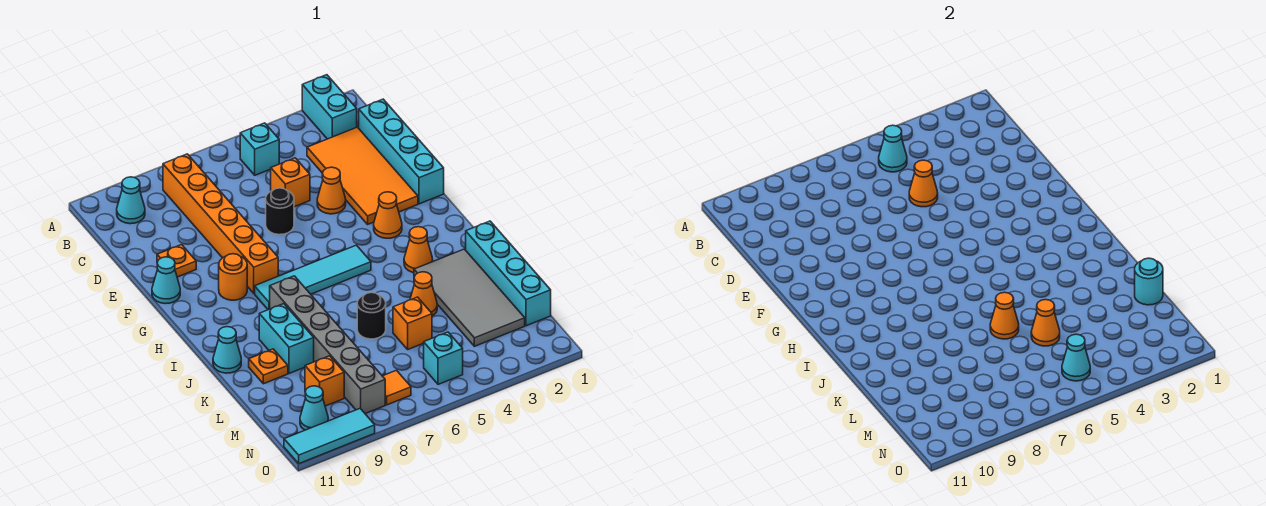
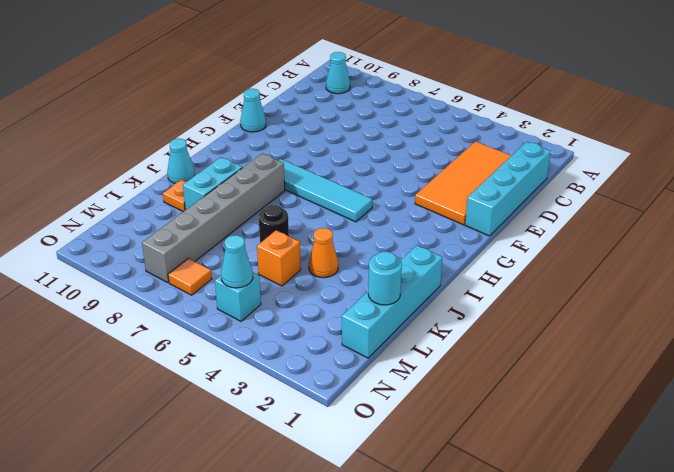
none -> cyan brick A2:B2 level 1
none -> cyan brick B5 level 1
none -> orange brick B8:G8 level 1
none -> orange brick D5 level 1

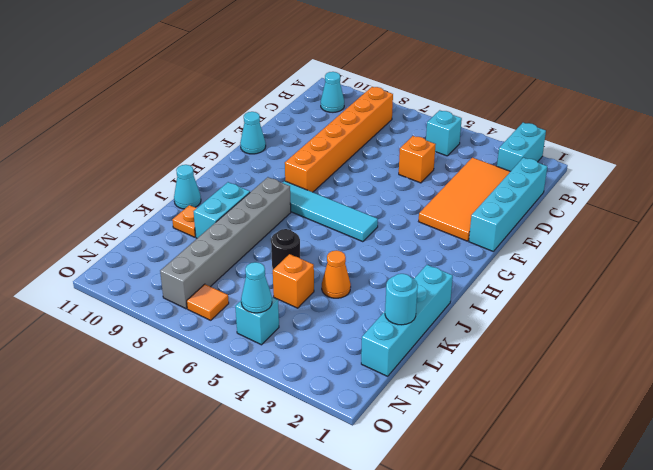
none -> orange cone E4 level 1
none -> black round brick E6 level 1
none -> orange plate E10 level 1
none -> orange cone G3 level 1

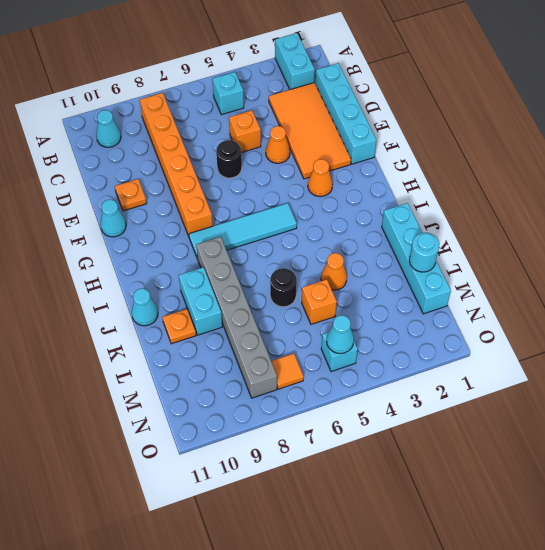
none -> orange round brick G9 level 1
none -> orange cone I3 level 1
none -> grey tile J2:M3 level 1
none -> orange brick M9 level 1

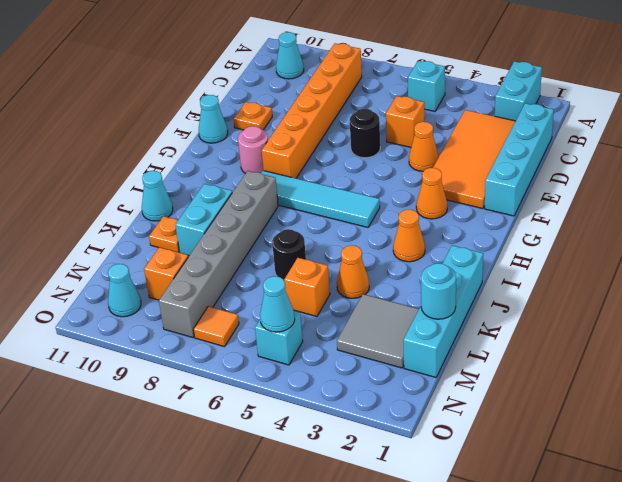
pink round brick G9 level 1 -> orange round brick G9 level 1
grey tile L2:M3 level 1 -> grey tile J2:M3 level 1
none -> cyan tile O9:O11 level 1
none -> cyan cone B5 level 2
none -> orange cone D5 level 2
none -> orange cone K6 level 2

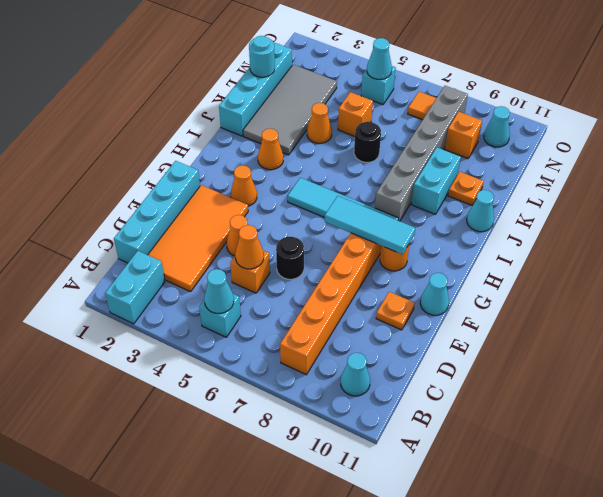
cyan tile G7:G9 level 2 -> cyan tile O9:O11 level 1
none -> orange cone K6 level 2
none -> orange cone L5 level 2

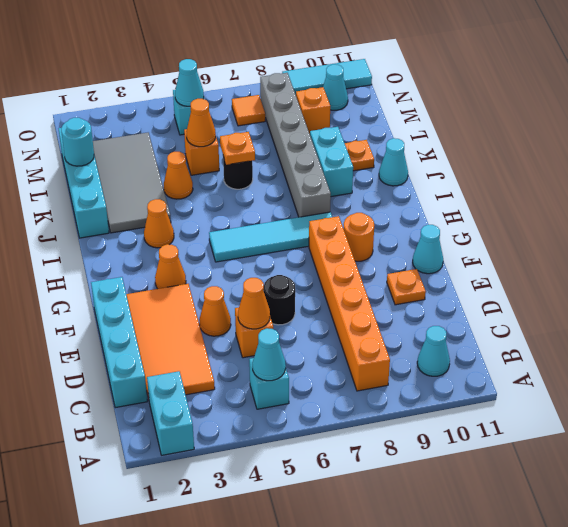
orange plate K6 level 2 -> orange cone K6 level 2

